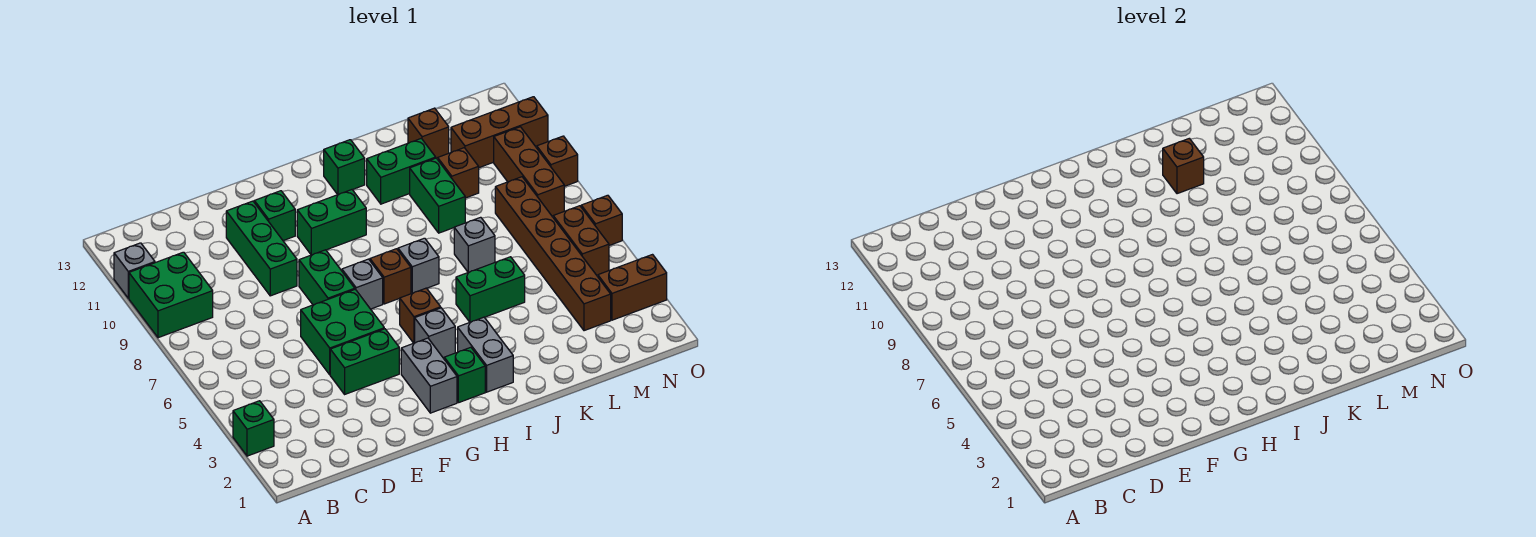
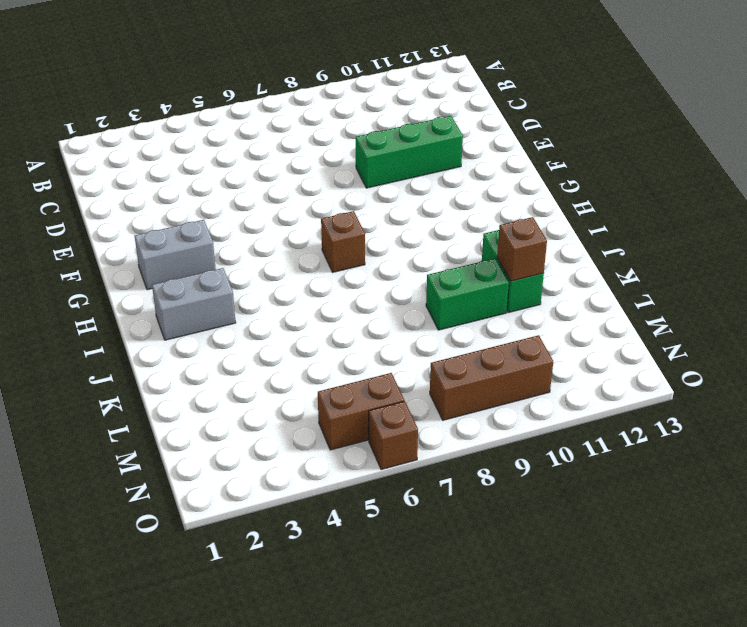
none -> green brick A3 level 1
none -> green brick A9:B10 level 1
none -> grey brick A11 level 1
none -> green brick E4:F4 level 1

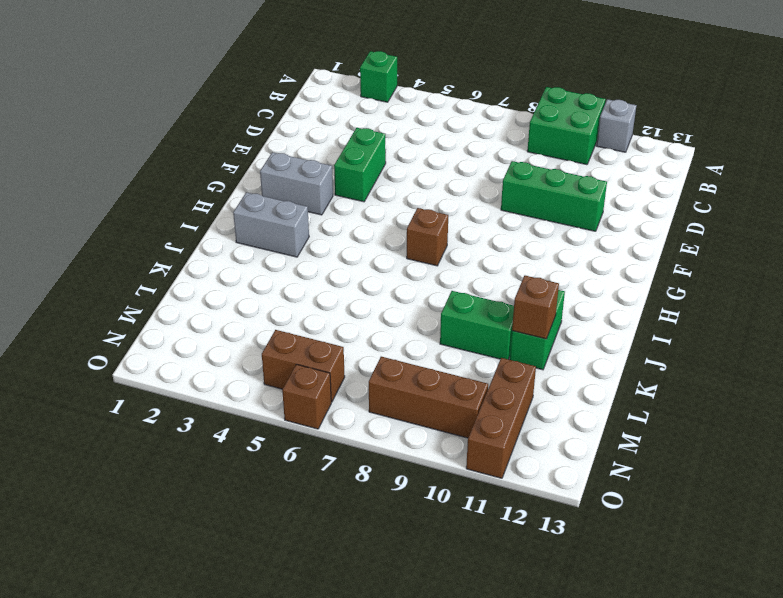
none -> green brick E5:F6 level 1
none -> green brick F7:F8 level 1
none -> green brick F11 level 1
none -> grey brick G7 level 1

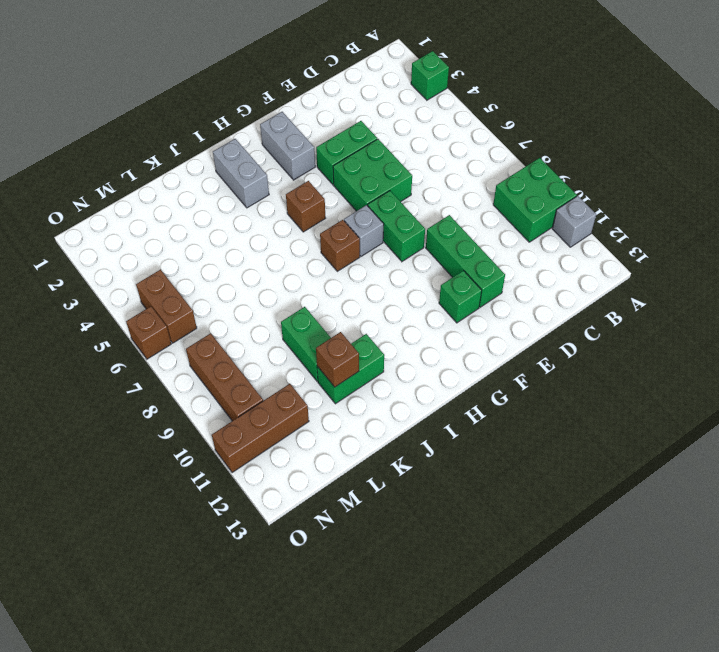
none -> green brick G10:H10 level 1
none -> green brick H2 level 1
none -> grey brick H4 level 1
none -> grey brick I7 level 1

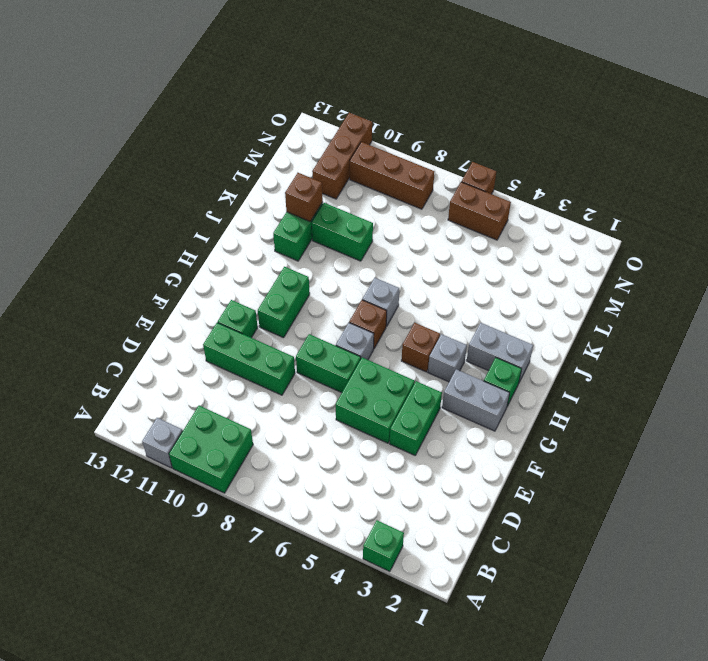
none -> green brick I12 level 1
none -> green brick J5:K5 level 1
none -> grey brick K7 level 1
none -> brown brick L10 level 1

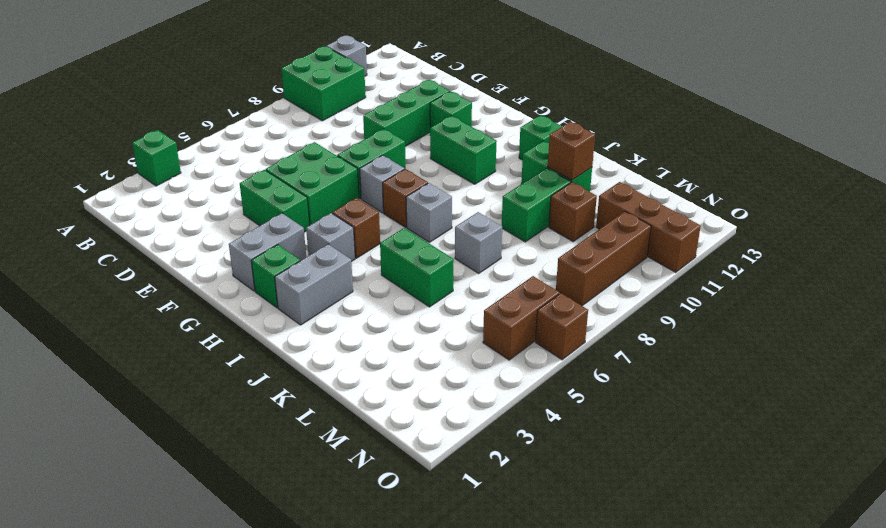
none -> brown brick L12 level 1
none -> brown brick M3:M8 level 1
none -> brown brick N3:O3 level 1
none -> brown brick O9 level 1

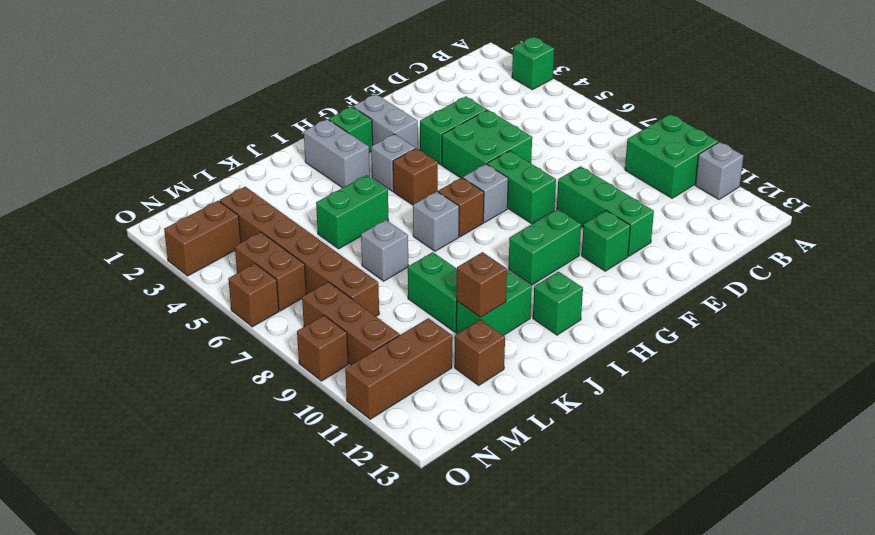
none -> brown brick L10 level 1

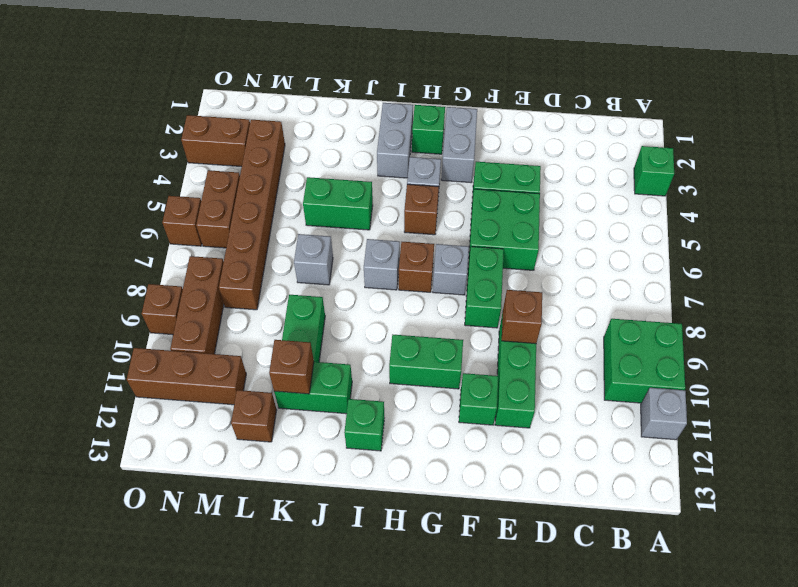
brown brick E9 level 2 -> brown brick L10 level 1

